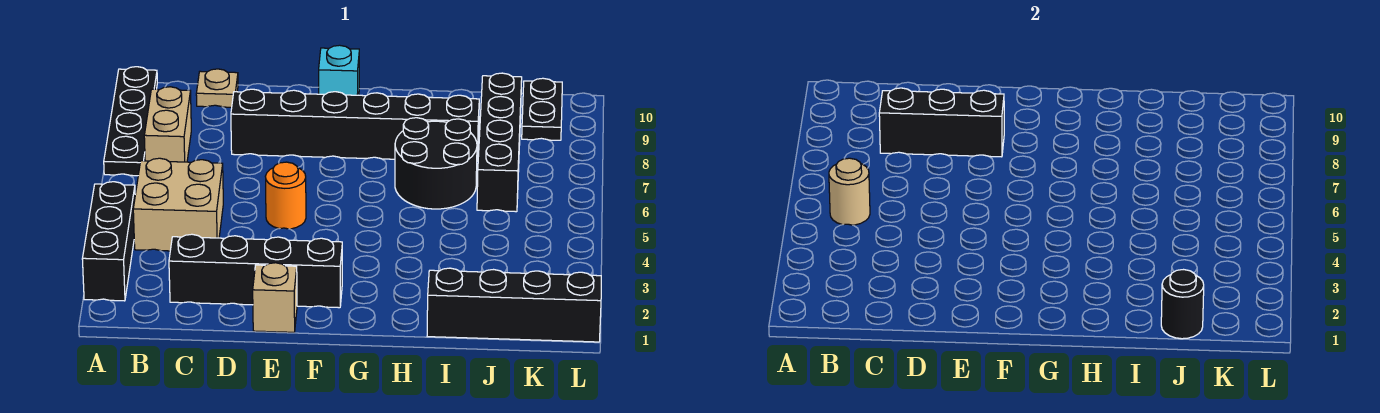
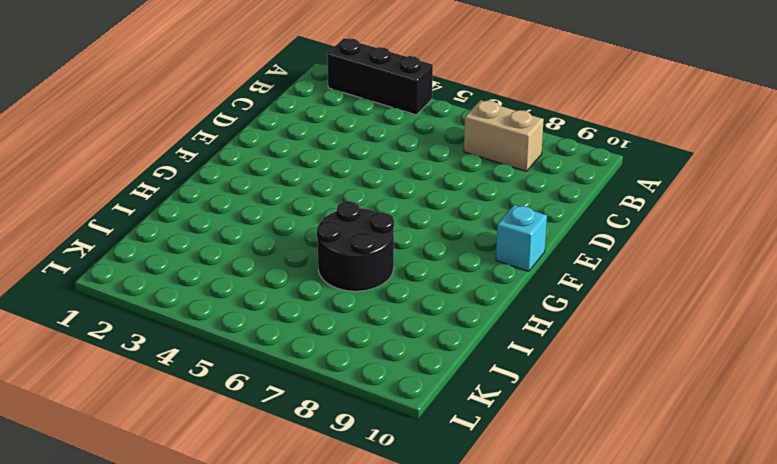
none -> black plate A7:A10 level 1
none -> tan brick B4:C5 level 1
none -> black brick C2:F2 level 1

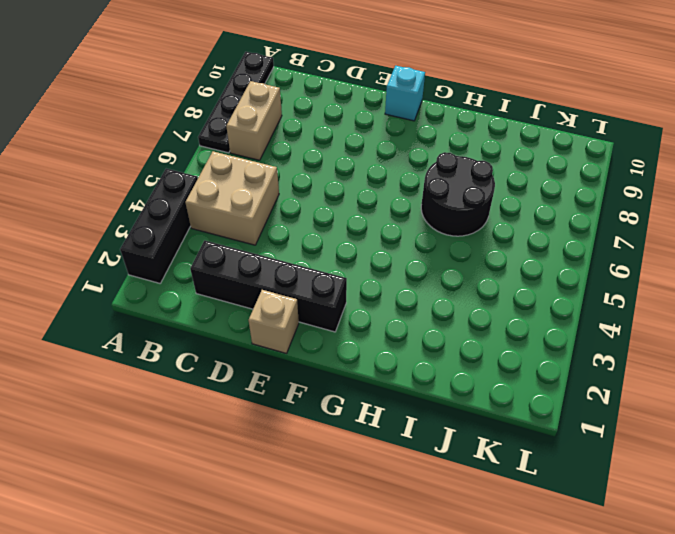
none -> tan plate C10 level 1
none -> black brick D8:I8 level 1
none -> orange round brick E5 level 1

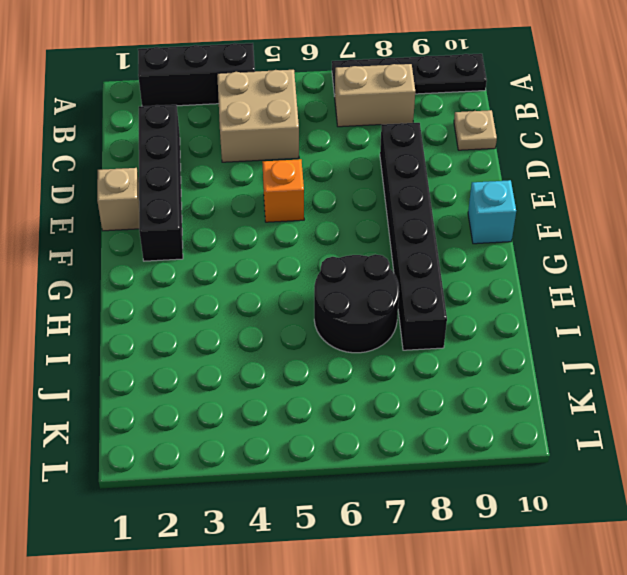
orange brick E5 level 1 -> orange round brick E5 level 1
none -> black brick I1:L1 level 1
none -> black brick J6:J9 level 1
none -> black plate K9:K10 level 1

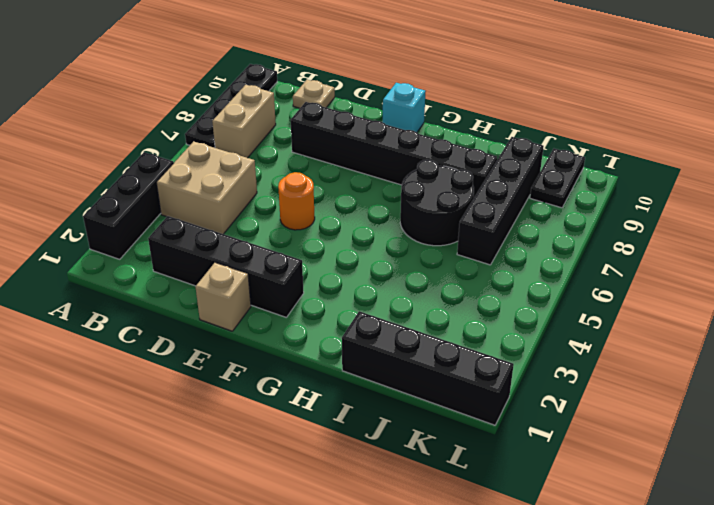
none -> tan round brick B5 level 2
none -> black brick C8:E8 level 2
none -> black round brick J1 level 2

